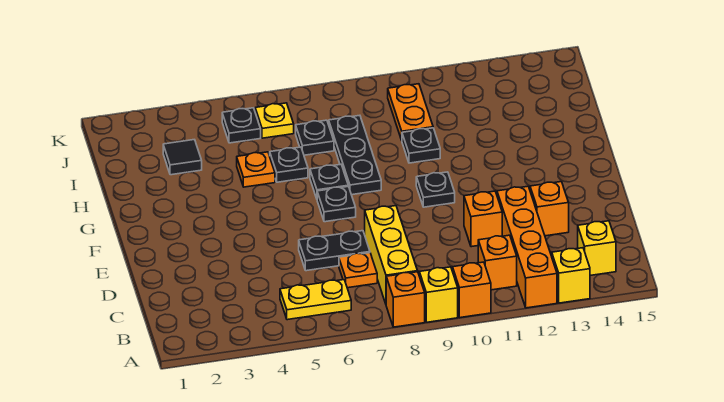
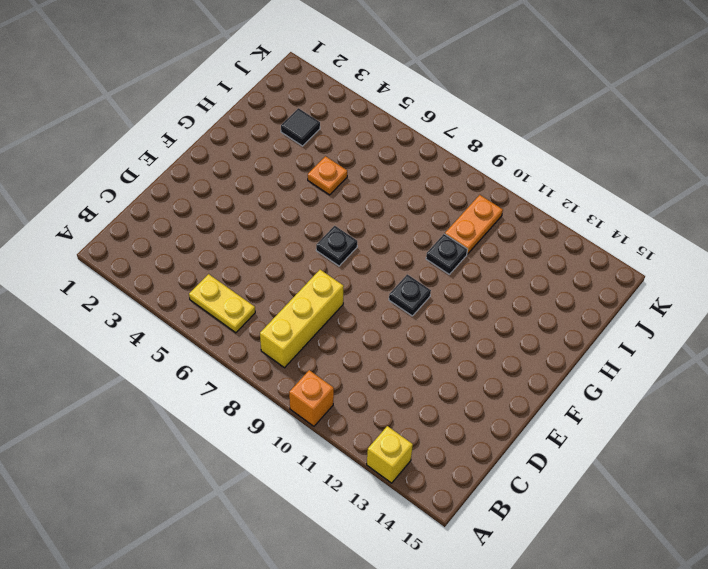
none -> orange brick A8 level 1
none -> yellow brick A9 level 1
none -> orange brick A12:D12 level 1

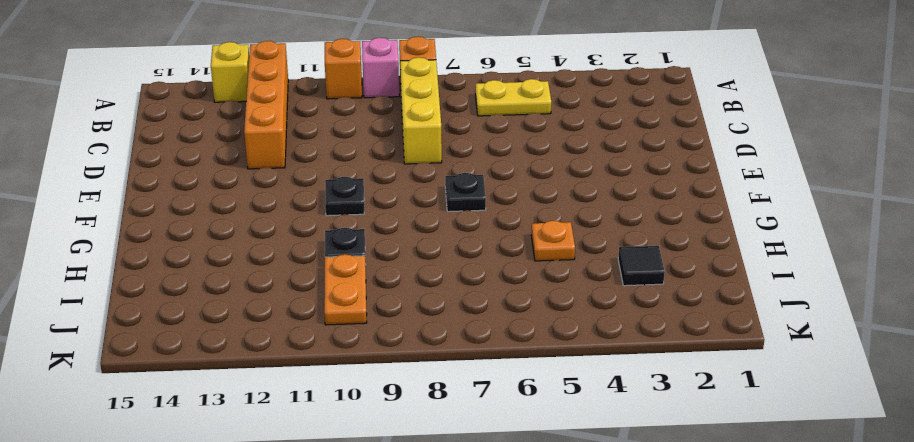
pink brick A9 level 1 -> yellow brick A9 level 1
none -> orange brick B11 level 1
none -> yellow brick B14 level 1
none -> orange plate C7 level 1

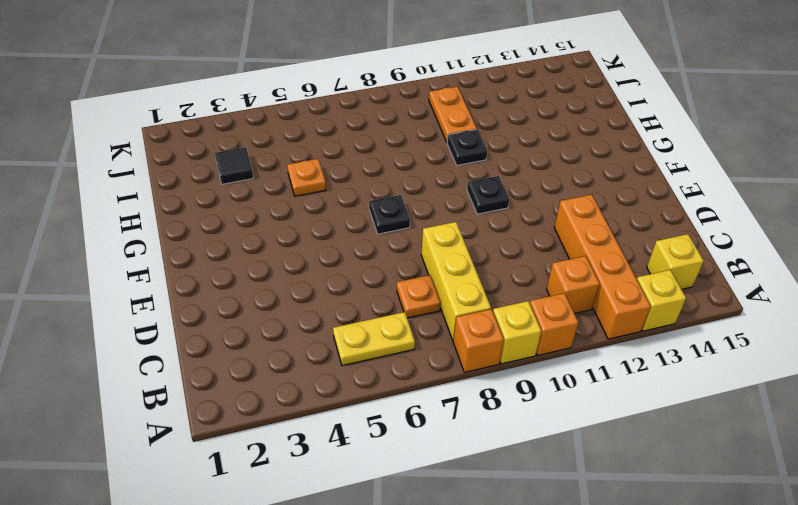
none -> black plate D6:D7 level 1
none -> orange brick D11 level 1
none -> orange brick D13 level 1

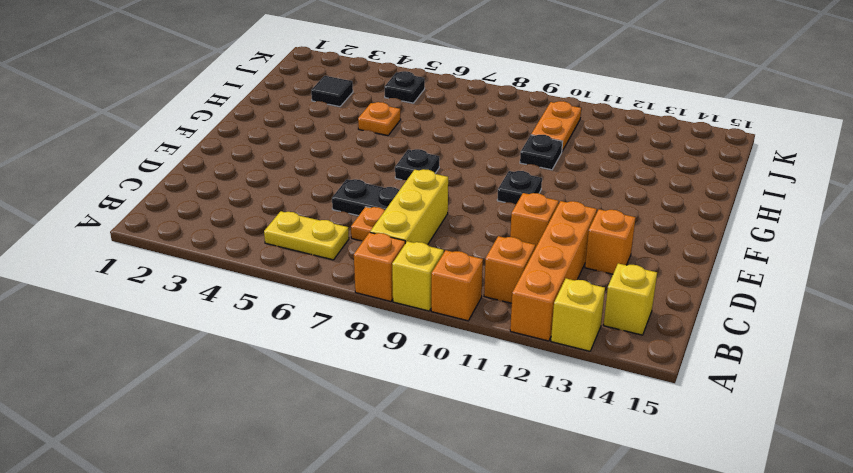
none -> black plate G7 level 1
none -> black plate G8:I8 level 1
none -> black plate H6 level 1

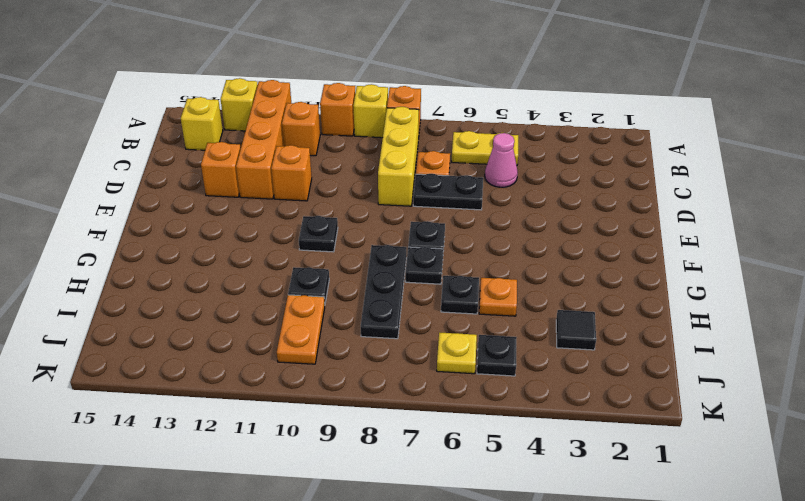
pink cone C5 level 1 -> none
none -> black plate I7 level 1

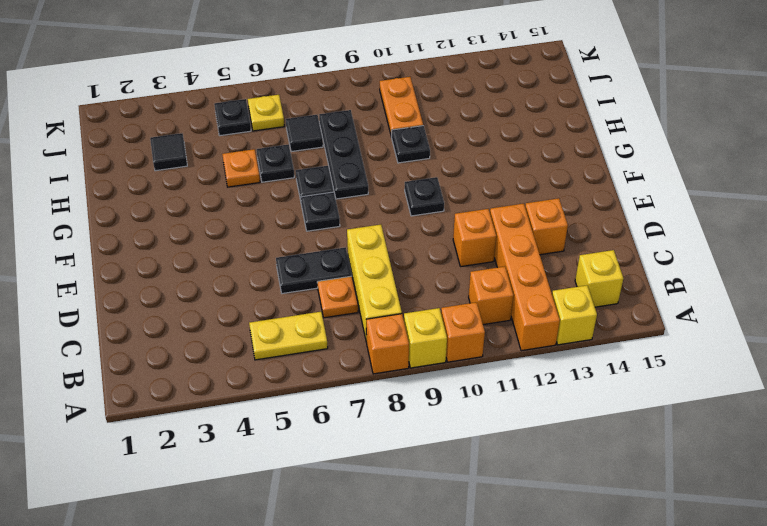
black tile I7 level 1 -> black plate I7 level 1

